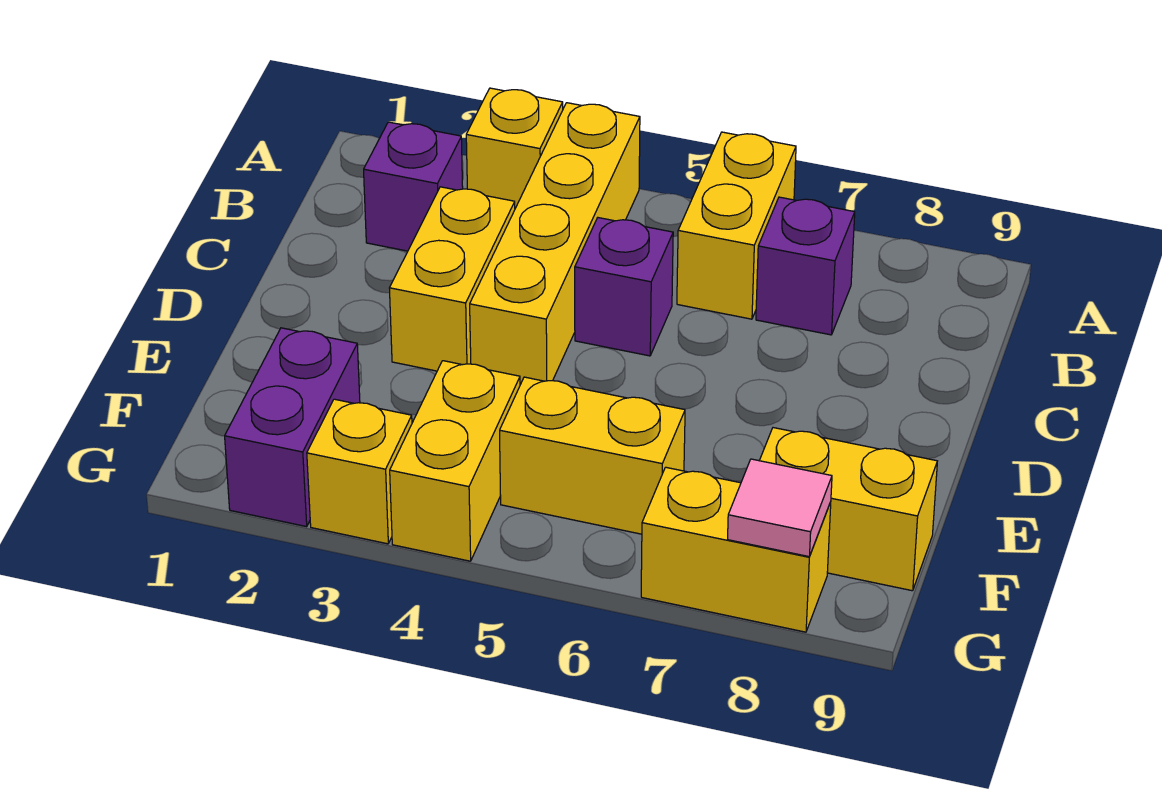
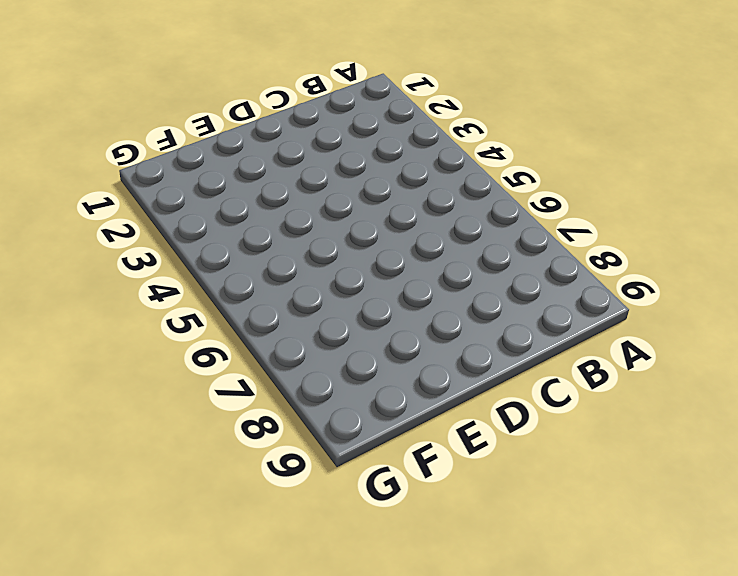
none -> yellow brick A3 level 1
none -> yellow brick A4:D4 level 1
none -> yellow brick A6:B6 level 1

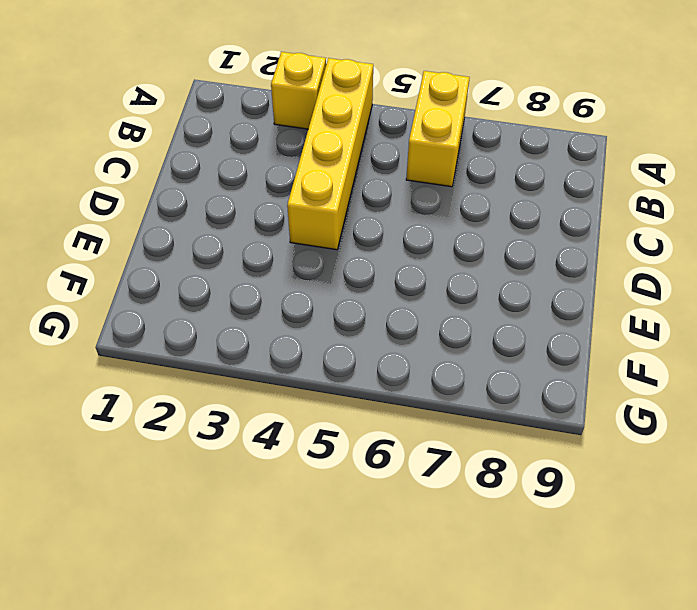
none -> purple brick B2 level 1
none -> purple brick B7 level 1
none -> yellow brick C3:D3 level 1

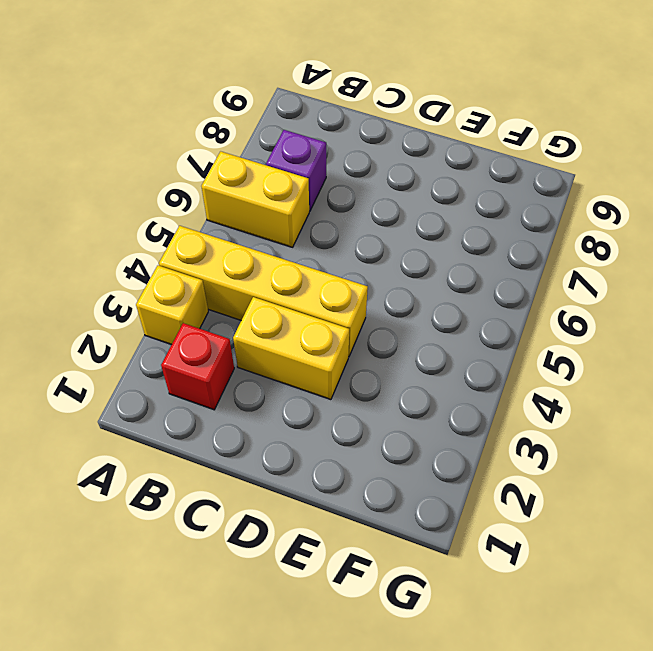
red brick B2 level 1 -> purple brick B2 level 1
none -> purple brick C5 level 1
none -> purple brick F2:G2 level 1
none -> yellow brick F4:G4 level 1

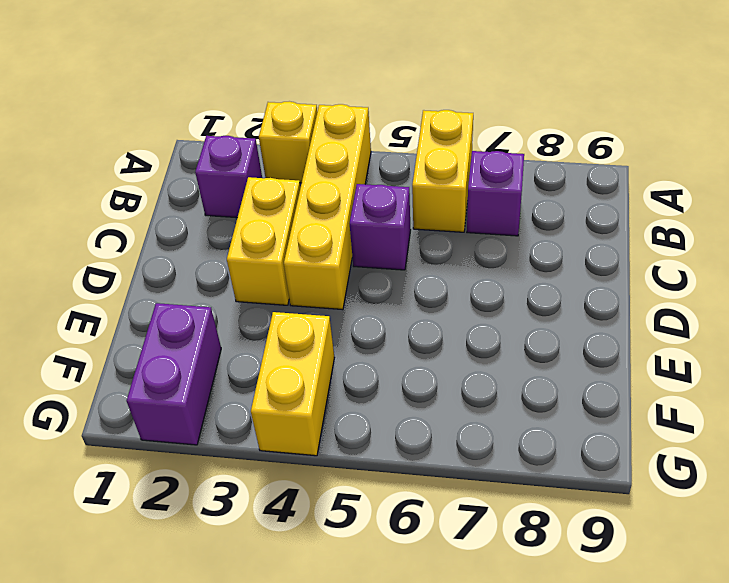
none -> yellow brick F5:F6 level 1
none -> yellow brick F8:F9 level 1
none -> yellow brick G3 level 1

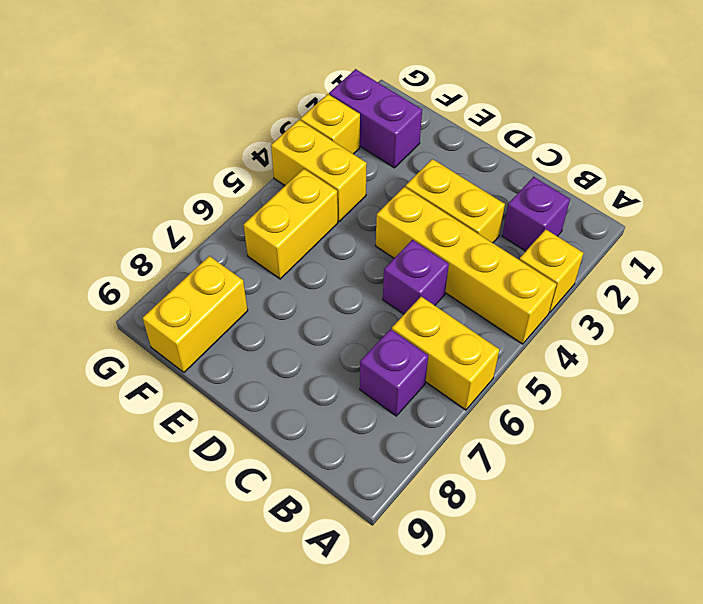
none -> yellow brick G7:G8 level 1
none -> pink tile G8 level 2

